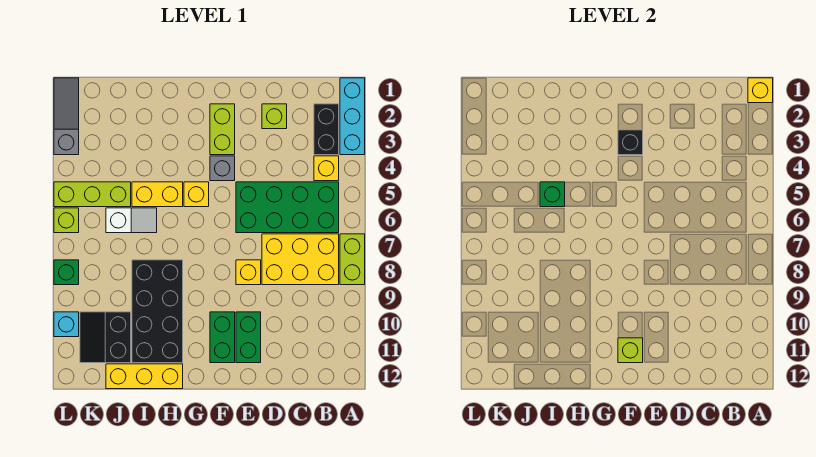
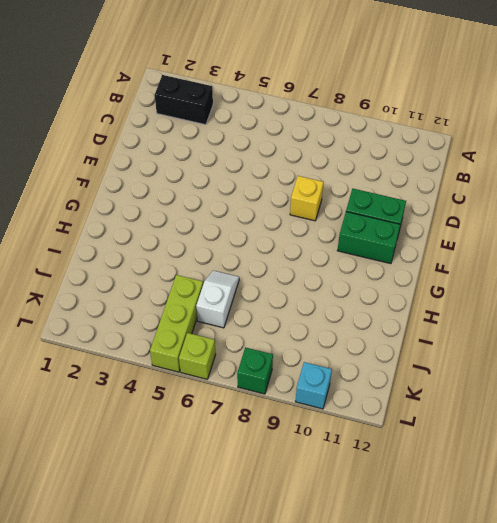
none -> cyan brick A1:A3 level 1
none -> lime brick A7:A8 level 1
none -> yellow brick B4 level 1

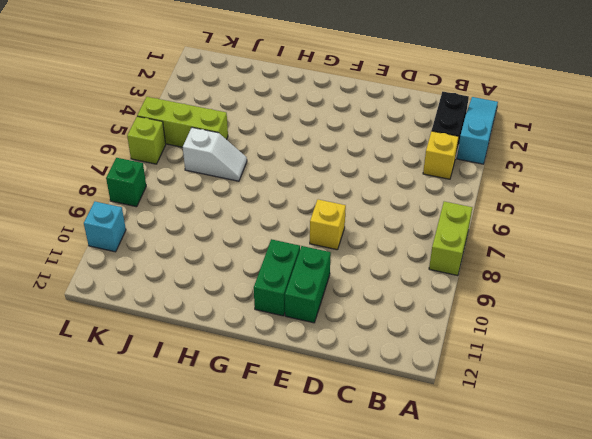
cyan slope A1:A3 level 1 top 3 -> cyan brick A1:A3 level 1
none -> green brick B5:E6 level 1
none -> yellow brick B7:D8 level 1
none -> lime brick D2 level 1

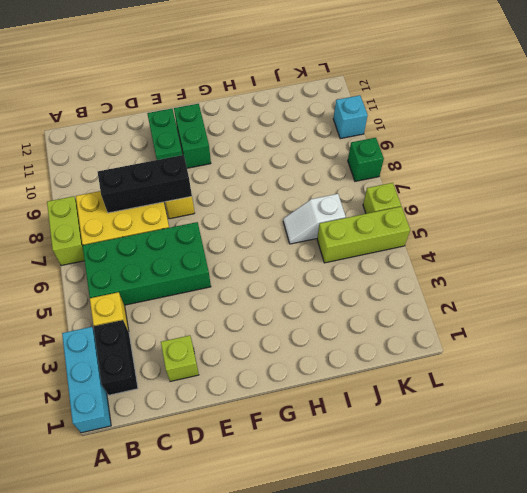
black brick C8:E8 level 2 -> none
none -> lime brick F2:F3 level 1
none -> grey brick F4 level 1
none -> yellow brick G5 level 1

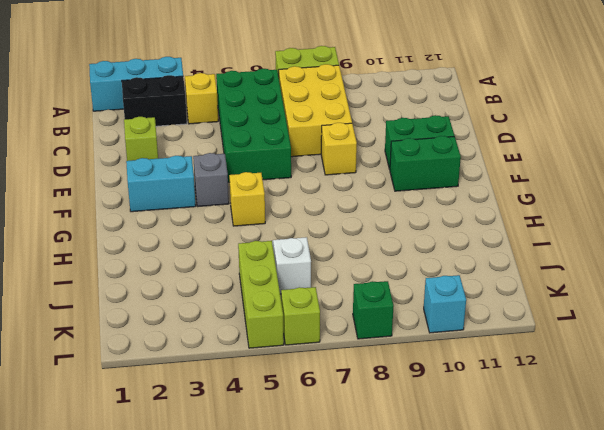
cyan brick F2:F3 level 1 -> lime brick F2:F3 level 1
none -> yellow brick H5:I5 level 1
none -> black brick H8:I11 level 1
none -> yellow brick H12:J12 level 1

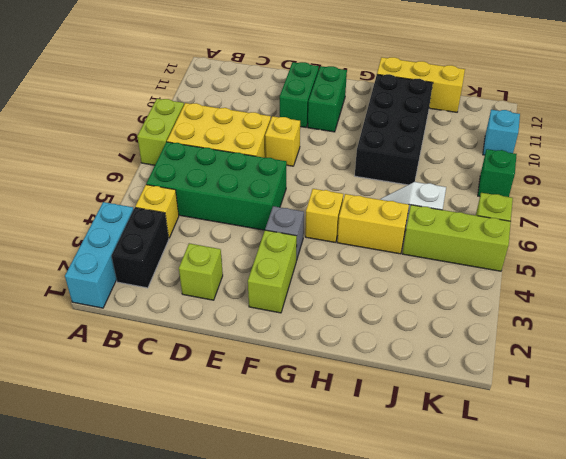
none -> black slope J10:K11 level 1 top J
none -> grey slope L1:L3 level 1 top 3
none -> yellow brick A1 level 2

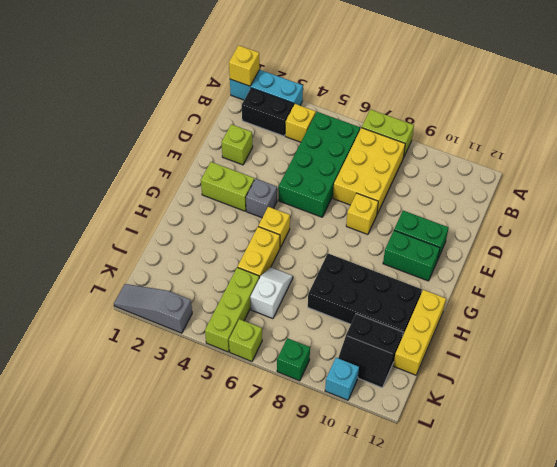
none -> black brick F3 level 2
none -> lime brick F11 level 2
none -> green brick I5 level 2

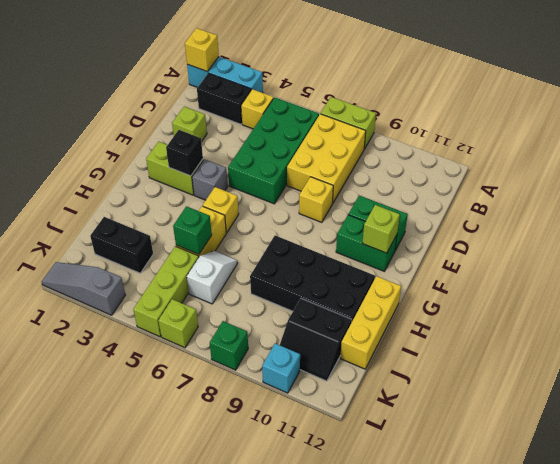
black brick J2:J3 level 1 -> none

